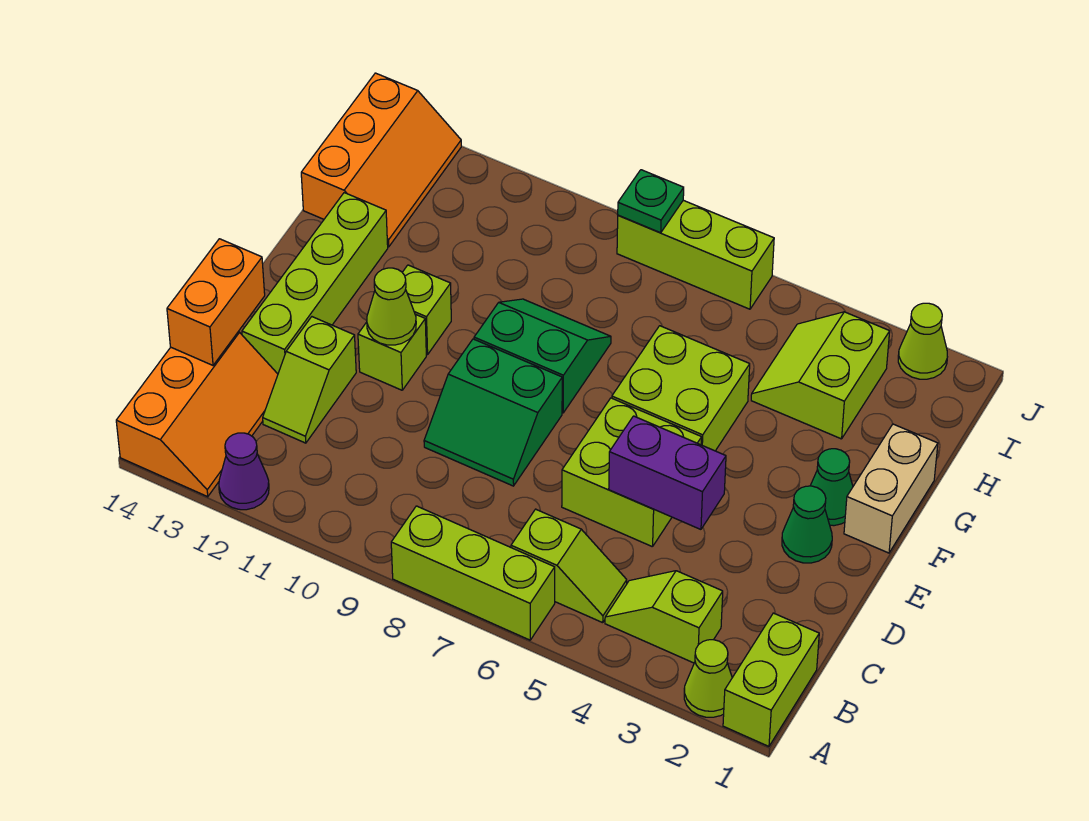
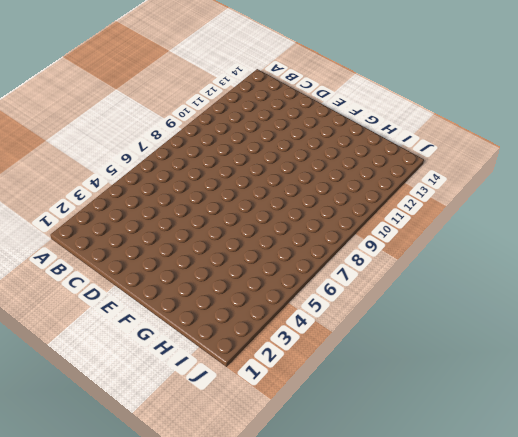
none -> lime brick A1:B1 level 1
none -> lime cone A2 level 1
none -> lime brick A6:A8 level 1

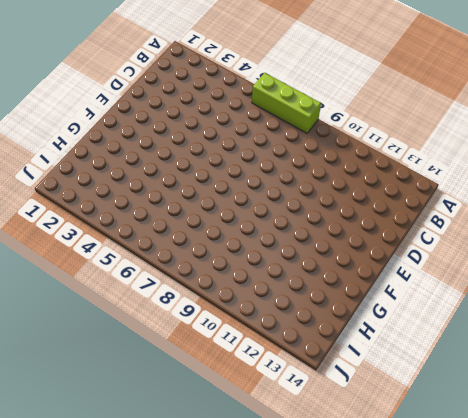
none -> lime brick A1:B1 level 1
none -> lime cone A2 level 1
none -> purple cone A12 level 1

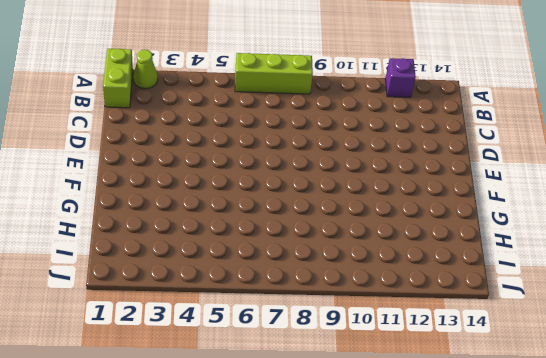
purple brick A12 level 1 -> purple cone A12 level 1
none -> orange slope A13:C14 level 1 top 14
none -> lime slope B3:B4 level 1 top 3
none -> lime slope B5:B6 level 1 top 6

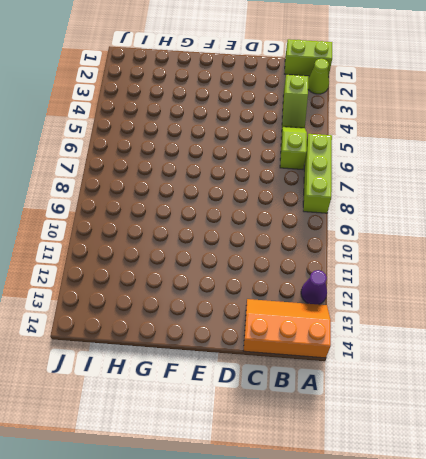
none -> lime slope C12:D12 level 1 top D
none -> lime brick D5:E6 level 1
none -> green slope D8:E9 level 1 top E

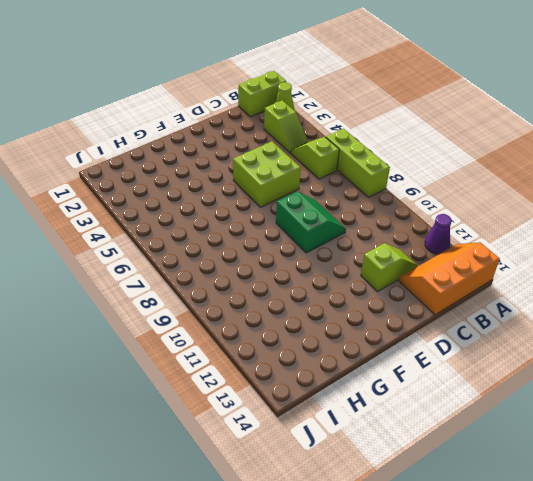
none -> lime brick D13:G13 level 1
none -> green cone E2 level 1
none -> lime brick E11 level 1

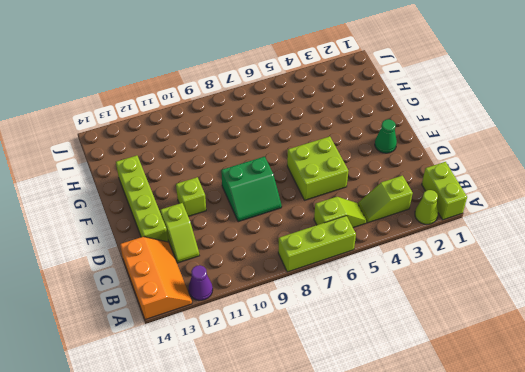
none -> tan brick F1:G1 level 1
none -> green cone F2 level 1
none -> lime brick F5:G6 level 1

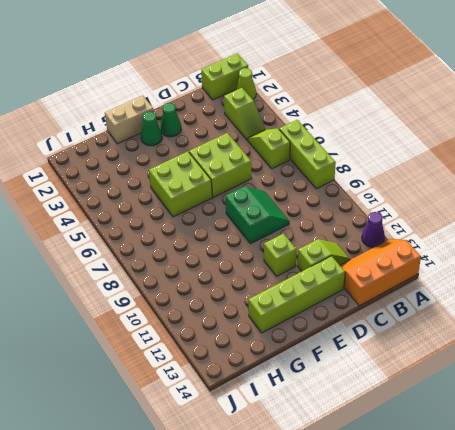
none -> green slope F8:G9 level 1 top F
none -> lime brick F11 level 1
none -> lime slope H3:I4 level 1 top 3

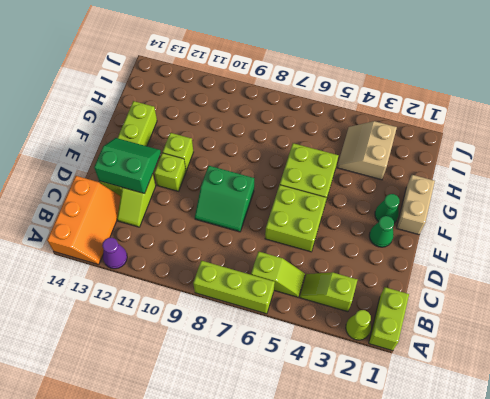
green slope D12:E13 level 2 top D -> green slope F8:G9 level 1 top F
tan slope H3:I4 level 1 top 3 -> lime slope H3:I4 level 1 top 3
none -> orange slope H13:J14 level 1 top 14
none -> lime cone J2 level 1
none -> lime brick J6:J8 level 1

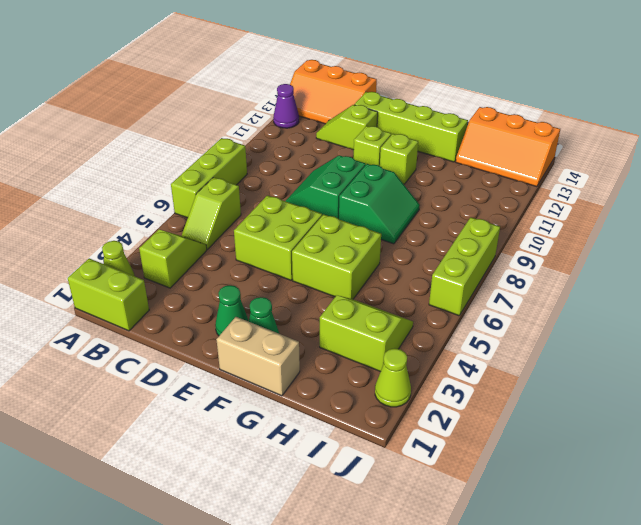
none -> orange brick C14:D14 level 2
none -> purple brick D4:D5 level 2
none -> lime cone E11 level 2

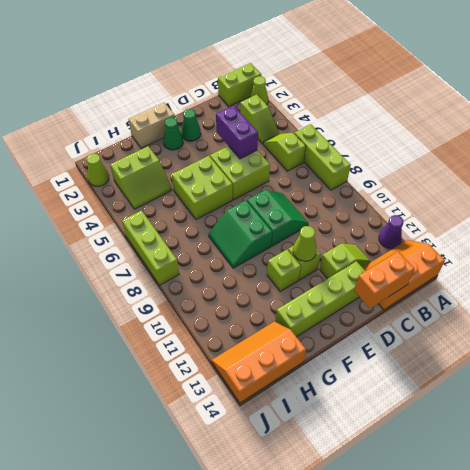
none -> green plate J8 level 2

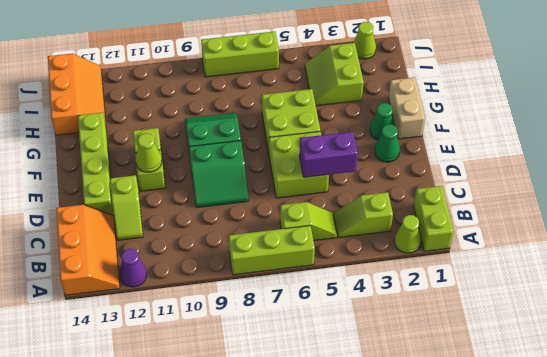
none -> orange brick C14:D14 level 2
none -> green plate J8 level 2

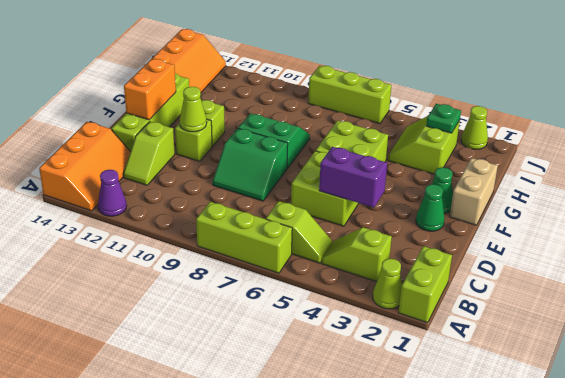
orange brick E13:F13 level 2 -> orange brick C14:D14 level 2
green plate I3 level 2 -> green plate J8 level 2

